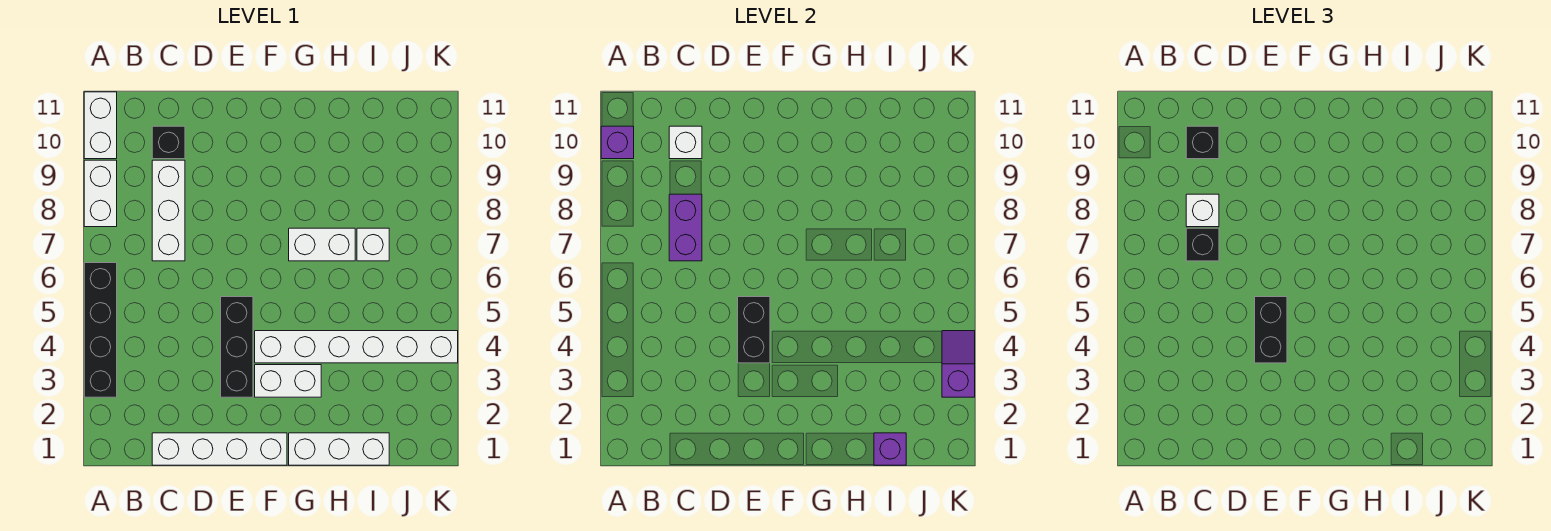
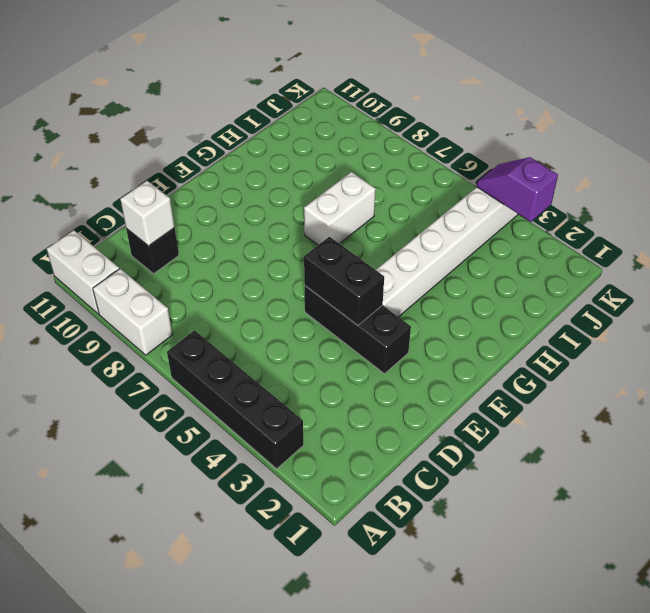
none -> white brick C1:F1 level 1
none -> white brick C7:C9 level 1
none -> white brick F3:G3 level 1

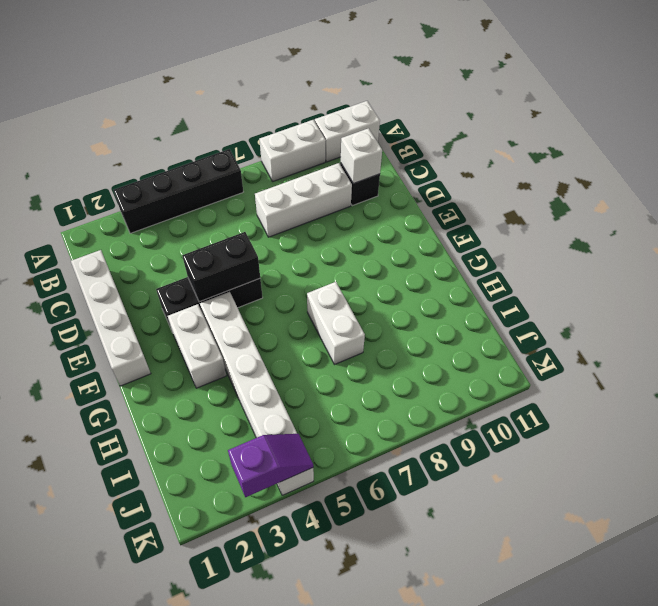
none -> white brick G1:I1 level 1
none -> white brick I7 level 1
none -> purple brick A10 level 2

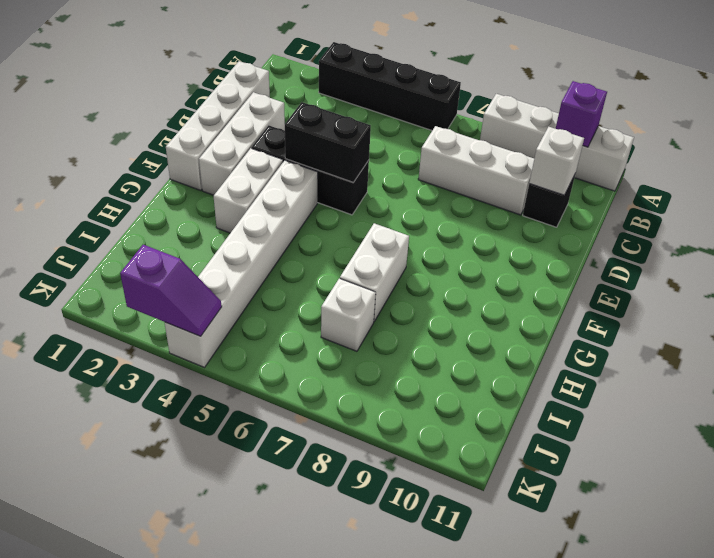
white brick D2:F2 level 1 -> white brick G1:I1 level 1
none -> purple brick C7:C8 level 2
none -> purple brick I1 level 2
none -> black brick C7 level 3

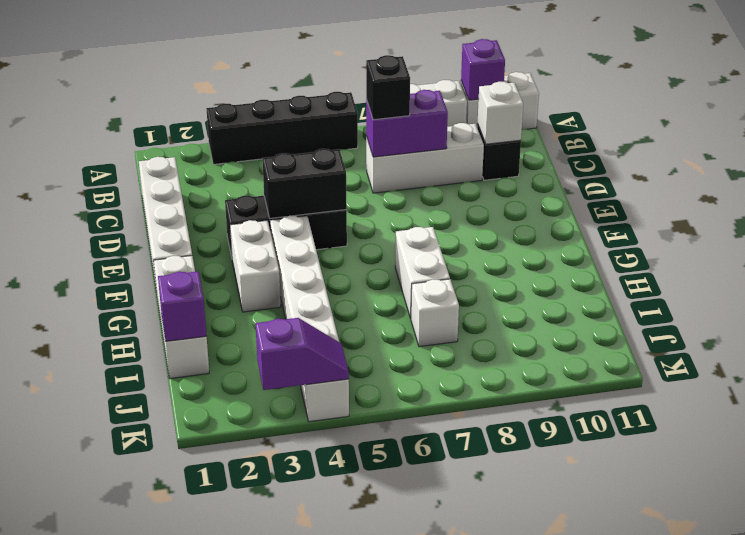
none -> white brick C8 level 3
none -> black brick C10 level 3
none -> black brick E4:E5 level 3

